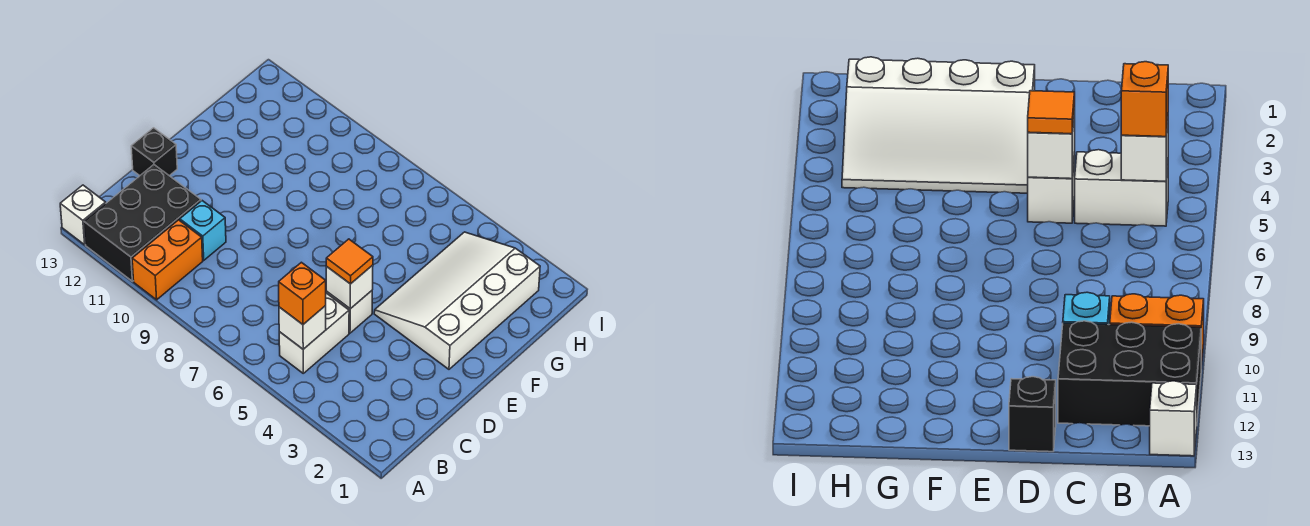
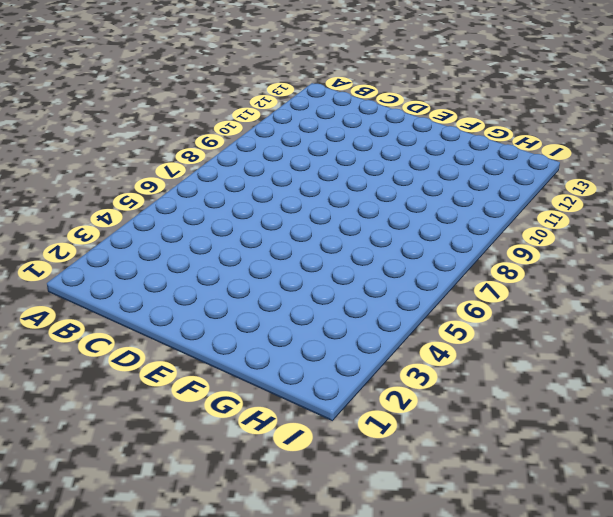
none -> orange brick A10:B10 level 1
none -> black brick A11:C12 level 1
none -> white brick A13 level 1

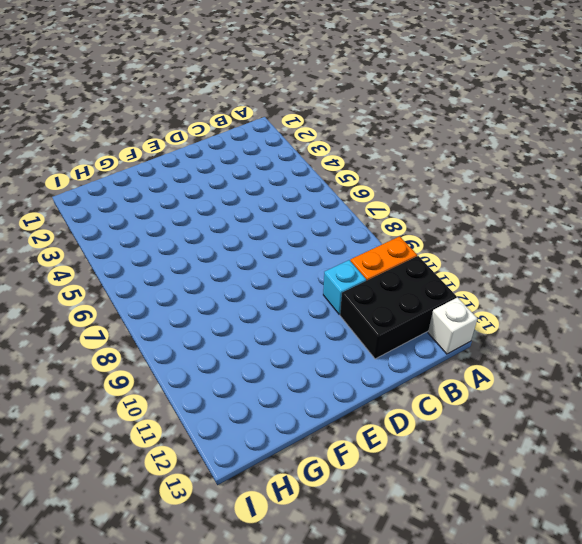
none -> white brick B5:C5 level 1
none -> white brick D5 level 1
none -> black brick D13 level 1

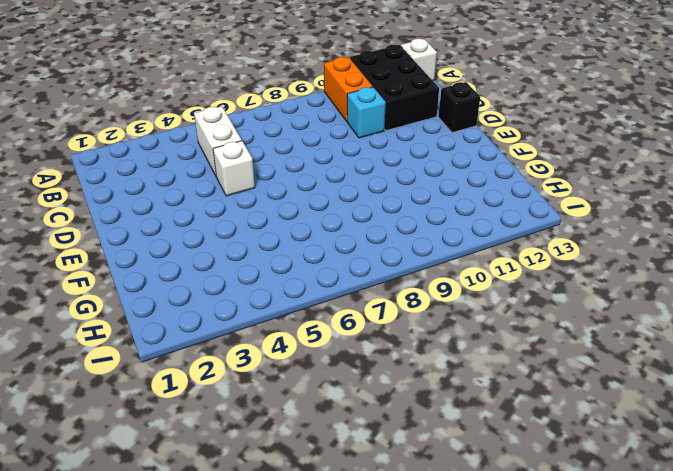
none -> white slope E2:H4 level 1 top 2
none -> white brick B5 level 2
none -> white brick D5 level 2

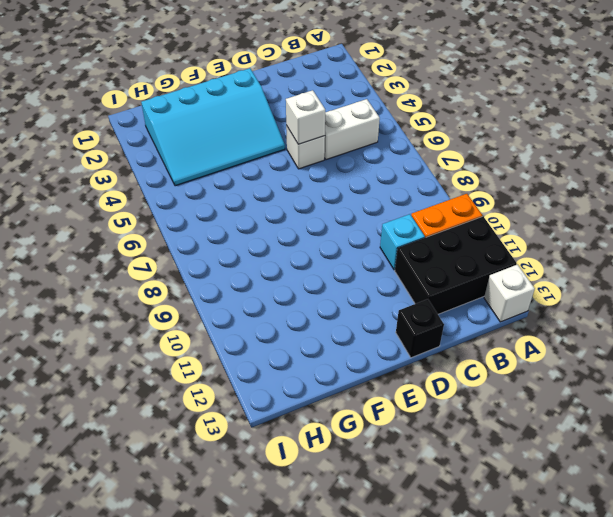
cyan slope E2:H4 level 1 top 2 -> white slope E2:H4 level 1 top 2
none -> white brick B5 level 2
none -> orange brick B5 level 3
none -> orange tile D5 level 3

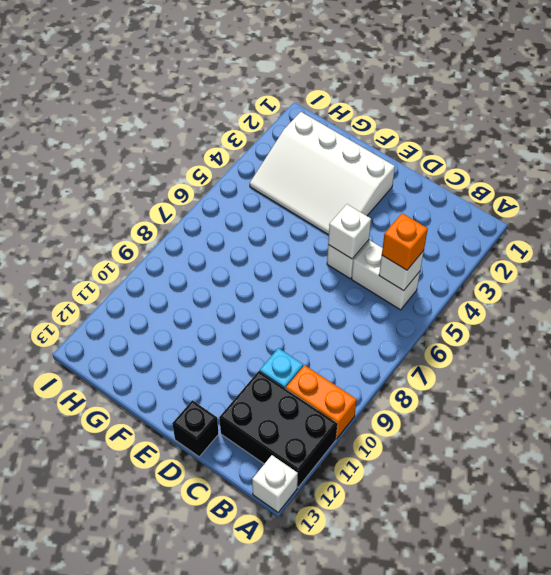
none -> orange tile D5 level 3

